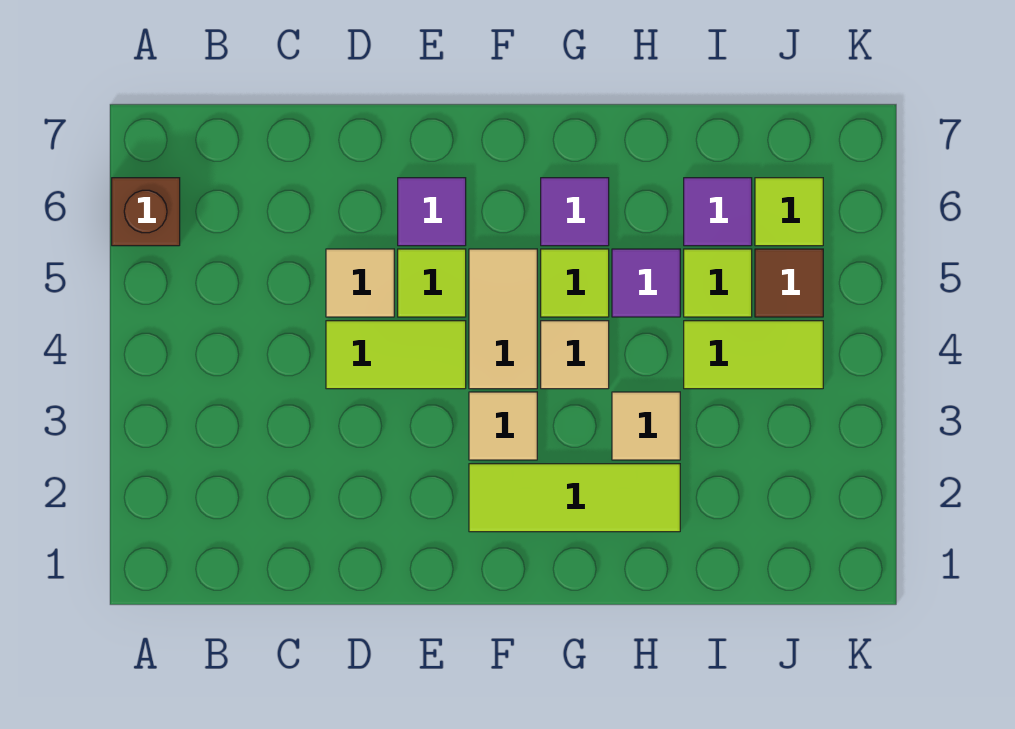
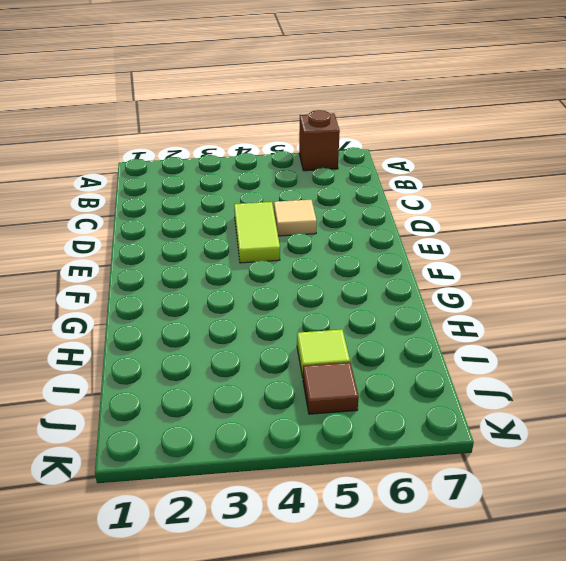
none -> lime tile E5 level 1
none -> purple tile E6 level 1
none -> lime tile F2:H2 level 1

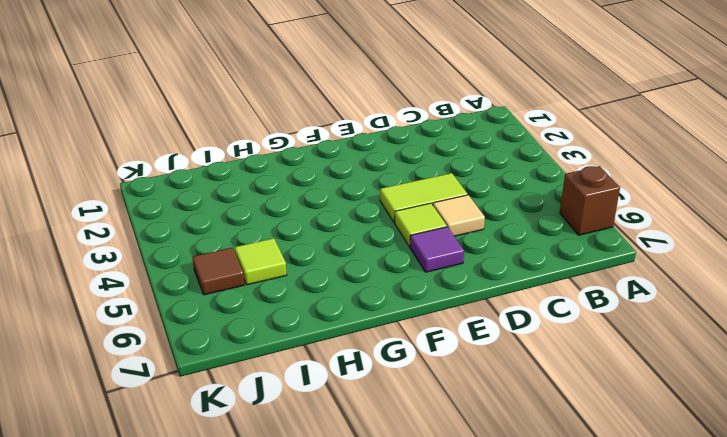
none -> lime tile F2:H2 level 1
none -> tan tile F3 level 1
none -> tan tile F4:F5 level 1

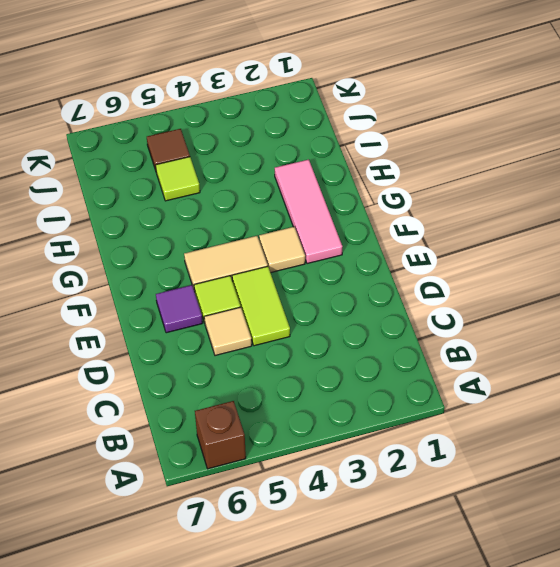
pink tile F2:H2 level 1 -> lime tile F2:H2 level 1
none -> tan tile G4 level 1
none -> lime tile G5 level 1
none -> purple tile G6 level 1

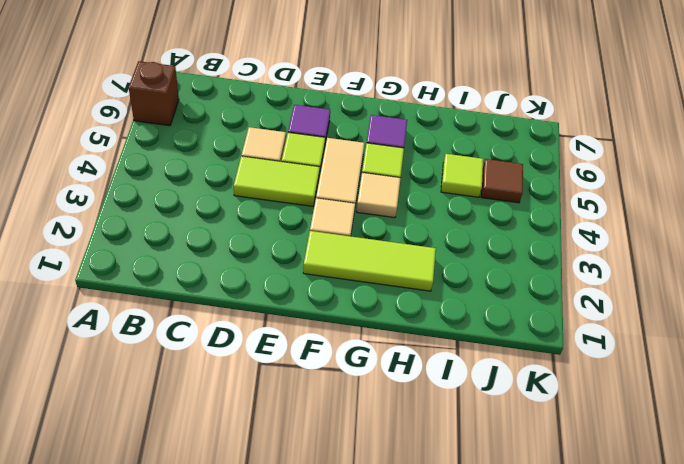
none -> tan tile H3 level 1
none -> purple tile H5 level 1
none -> lime tile I4:J4 level 1

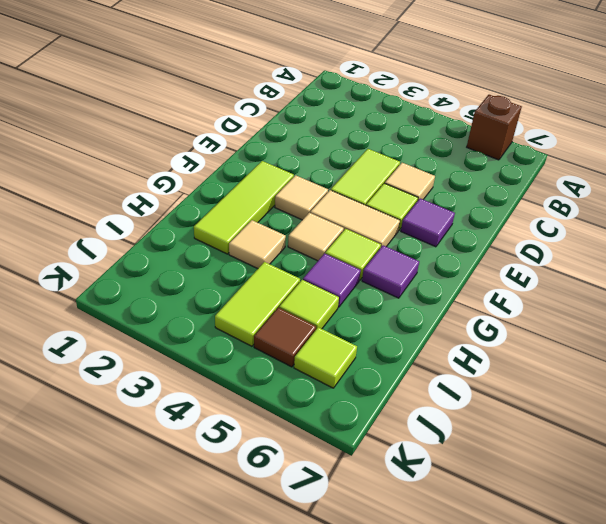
none -> purple tile I6 level 1

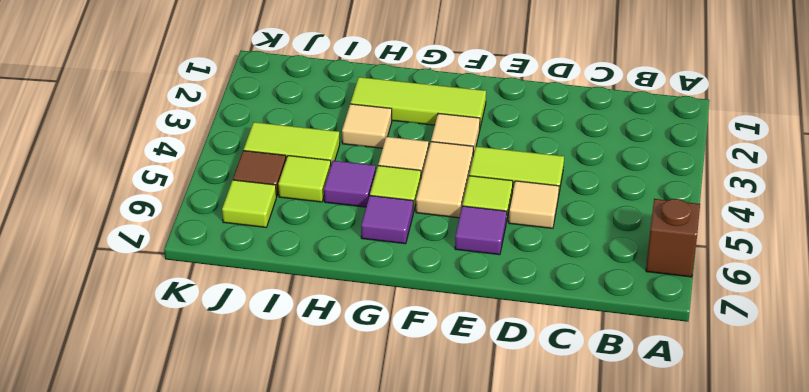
none -> purple tile I6 level 1

